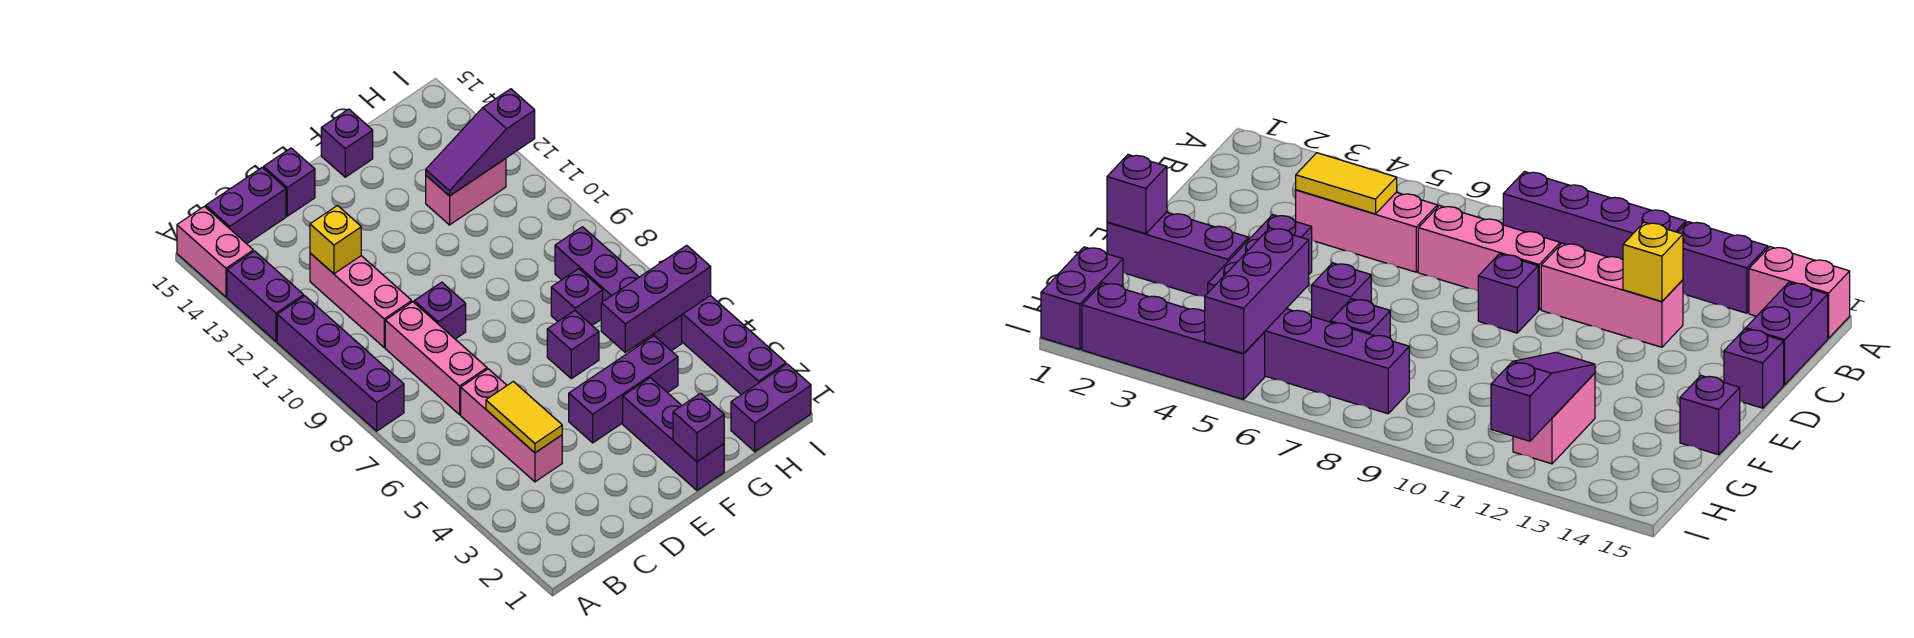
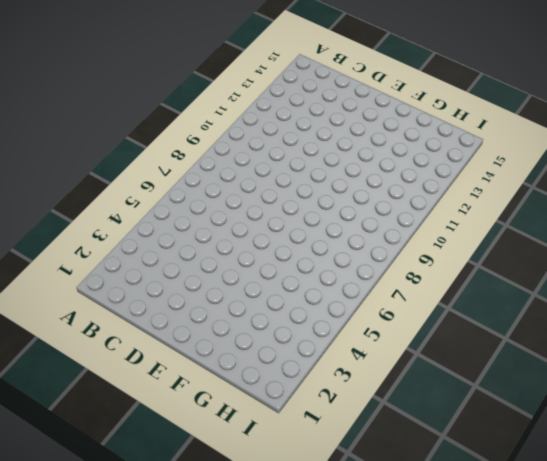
none -> purple brick A8:A11 level 1
none -> purple brick A12:A13 level 1
none -> pink brick A14:A15 level 1

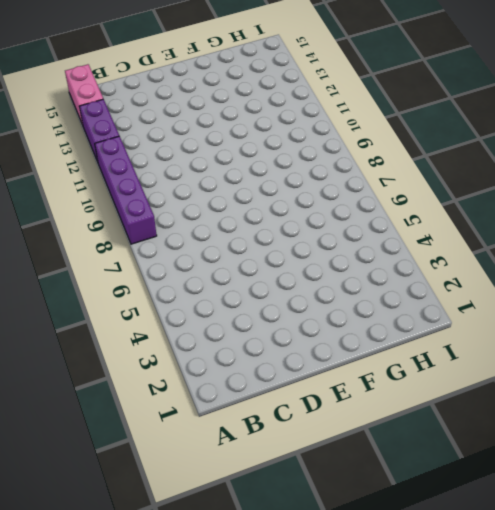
none -> purple brick B15:C15 level 1
none -> pink brick C4:C6 level 1
none -> pink brick C7:C9 level 1

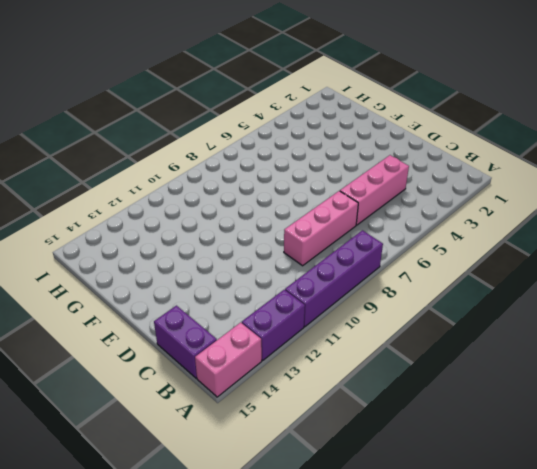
none -> pink brick C10:C12 level 1
none -> purple brick D9 level 1
none -> purple brick D15 level 1

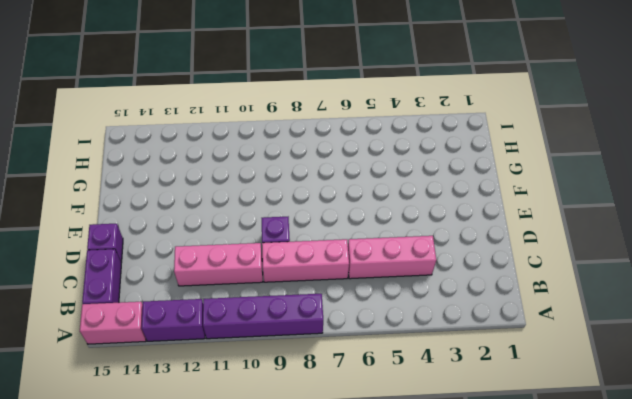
none -> purple brick E4:G4 level 1
none -> purple brick F1:F3 level 1
none -> purple brick F6 level 1

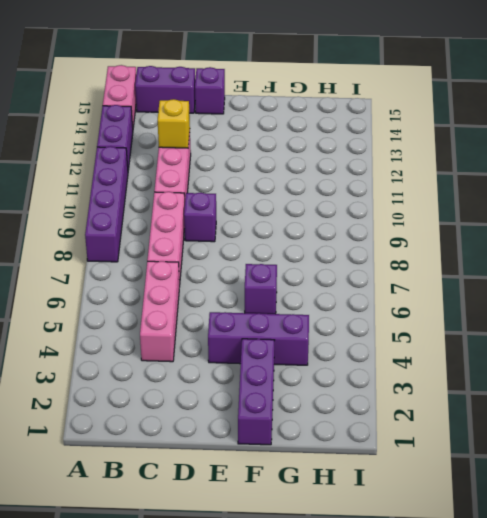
none -> purple brick F15 level 1
none -> purple brick G7 level 1
none -> pink brick G12:H12 level 1

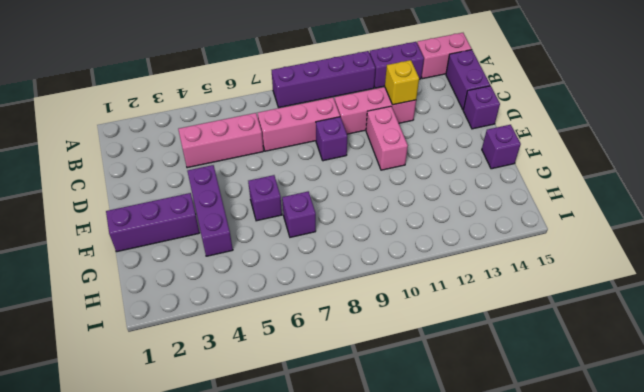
pink brick D11:E11 level 1 -> pink brick G12:H12 level 1
none -> purple brick H1:I1 level 1
none -> purple brick H5:H8 level 1
none -> purple brick I2:I5 level 1

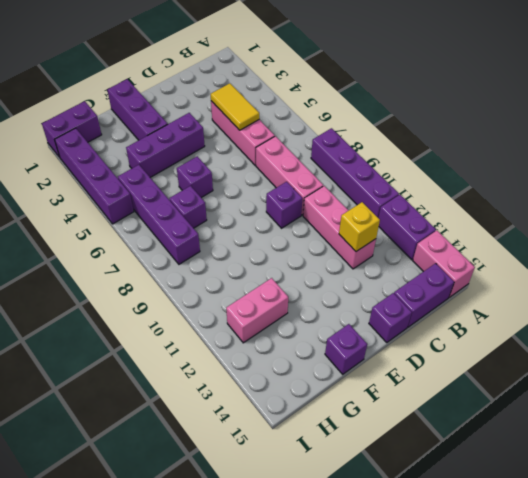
none -> purple brick F1 level 2
none -> purple brick G5:I5 level 2
none -> purple slope G12:I12 level 2 top I

